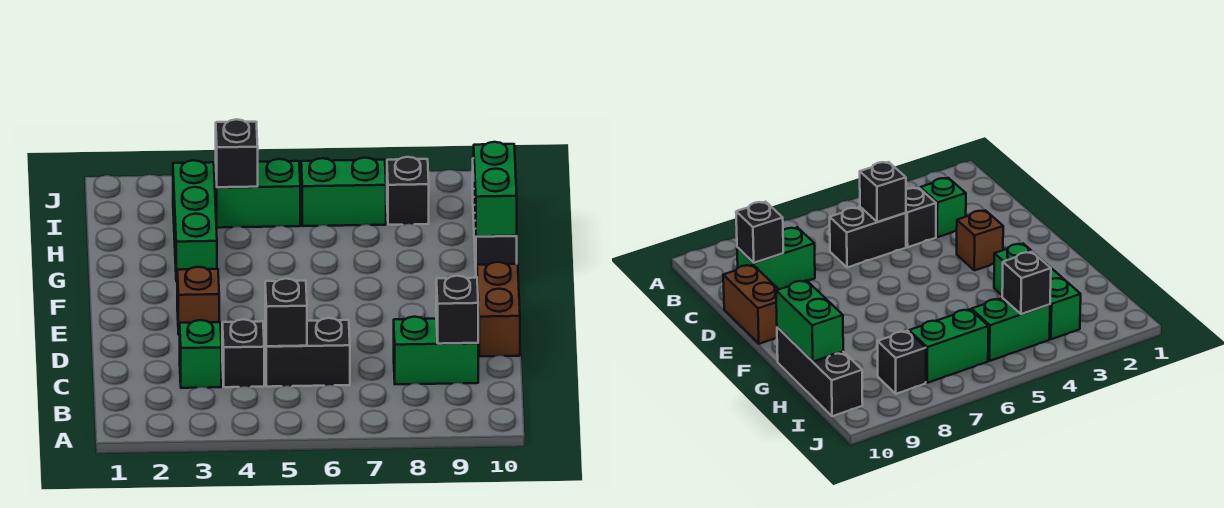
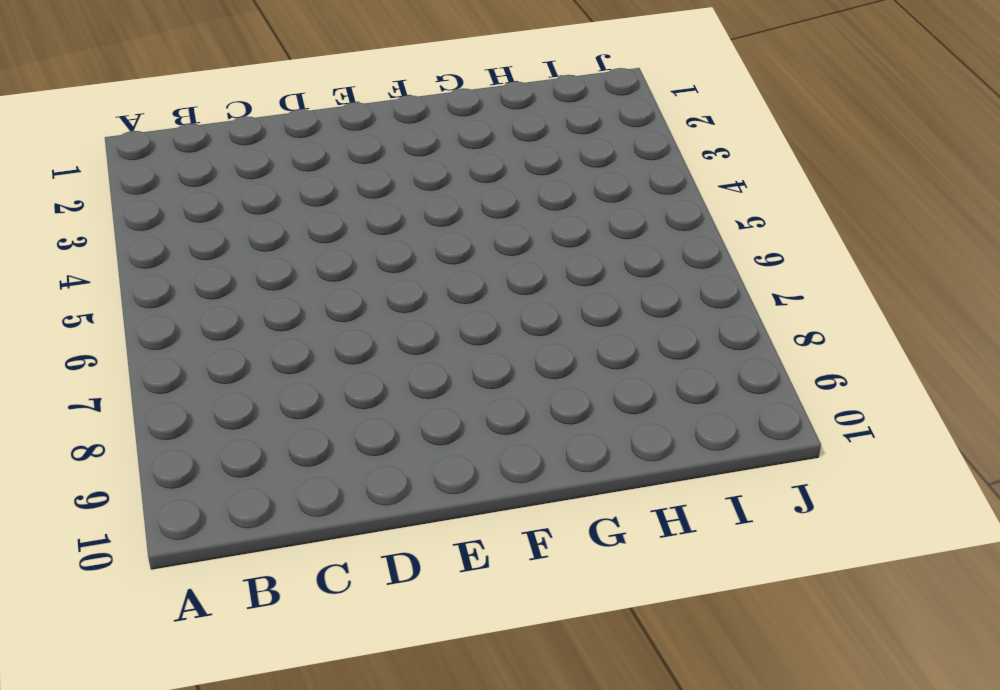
none -> green brick C3 level 1
none -> black brick C4 level 1
none -> black brick C5:C6 level 1

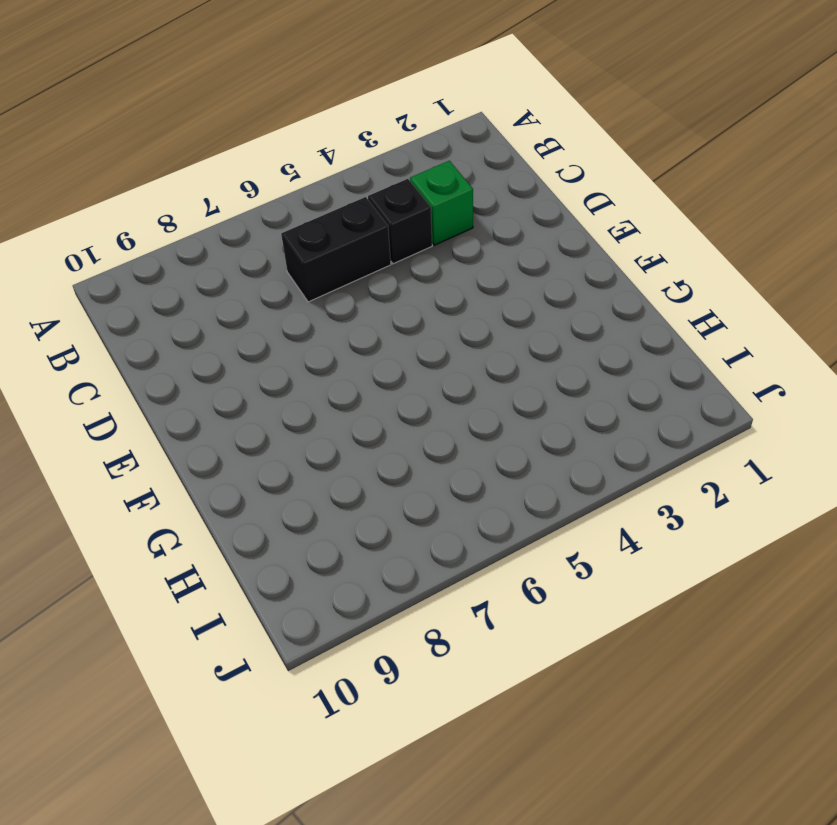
none -> green brick C8:C9 level 1
none -> brown brick D10:E10 level 1
none -> brown brick E3 level 1

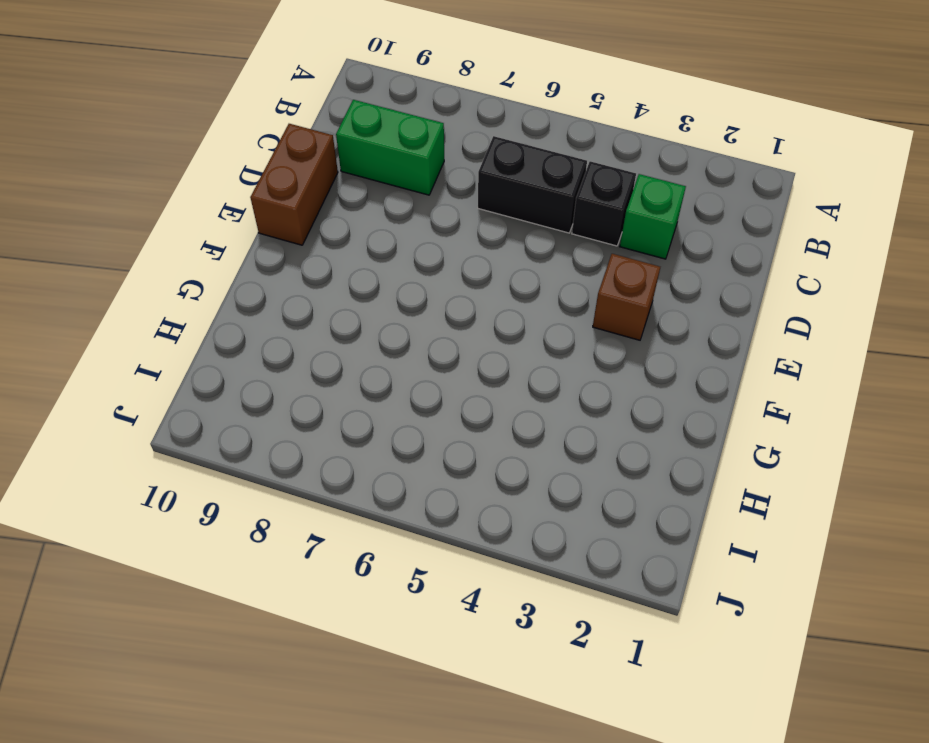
none -> green brick G3:I3 level 1
none -> black brick G10:I10 level 1
none -> green brick I4:I5 level 1

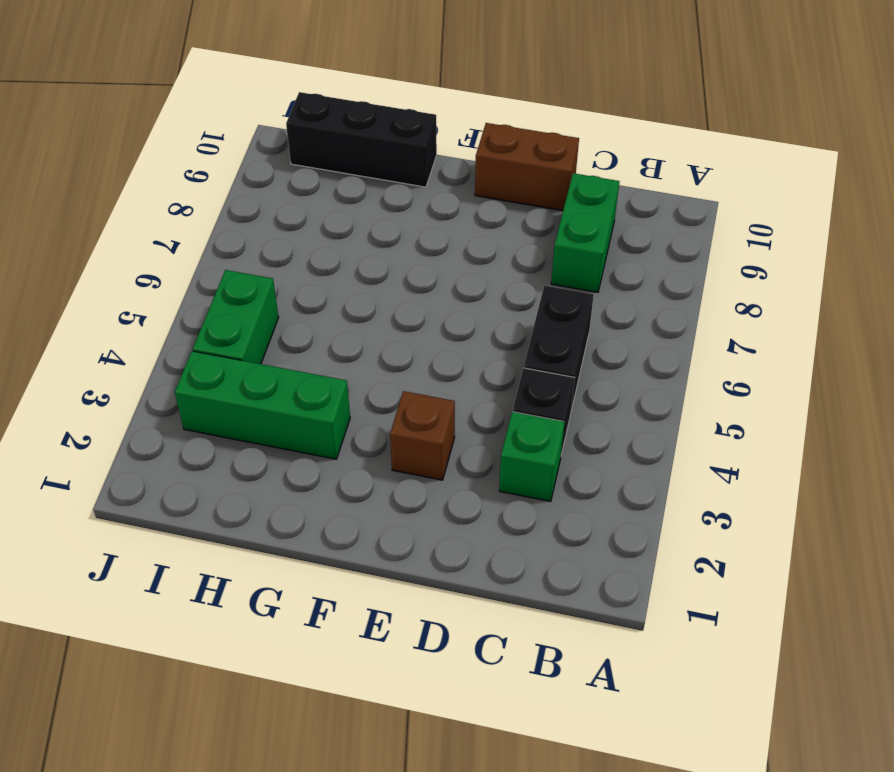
none -> green brick I6:I7 level 1
none -> black brick I8 level 1
none -> black brick C5 level 2

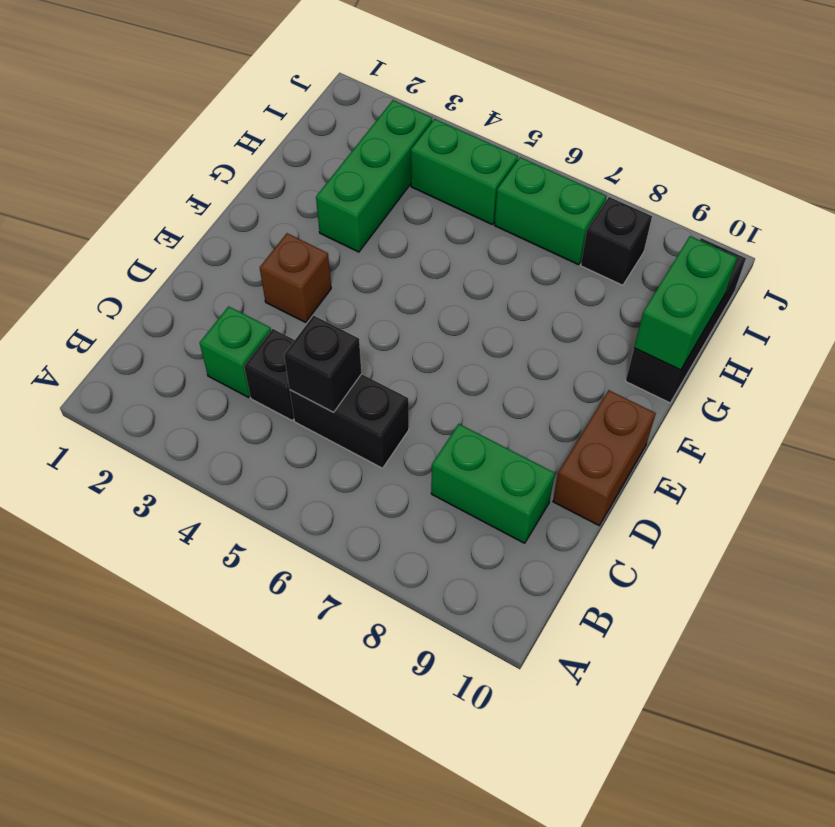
none -> black brick C9 level 2
none -> black brick I4 level 2

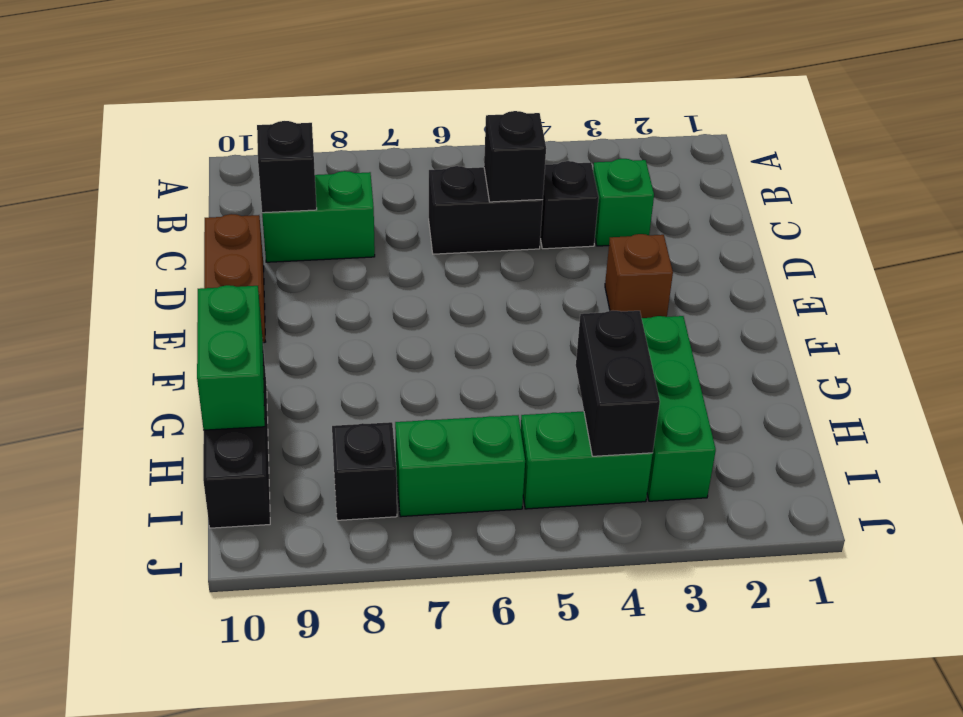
black brick H4:I4 level 2 -> black brick I4 level 2

